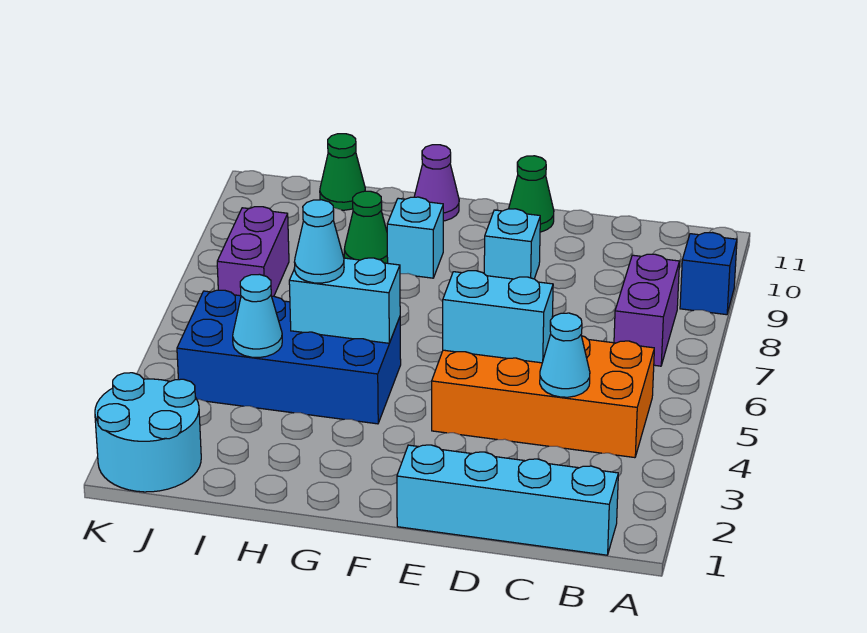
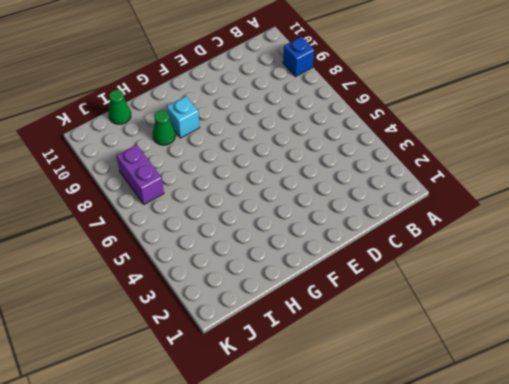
none -> cyan brick B1:E1 level 1
none -> orange brick B4:E5 level 1
none -> purple brick B7:B8 level 1

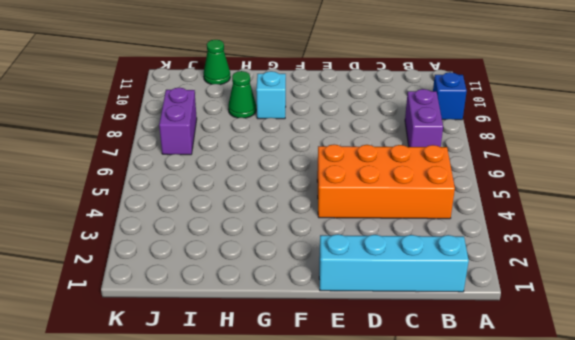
none -> cyan brick E9 level 1
none -> green cone E11 level 1
none -> blue brick G4:J5 level 1

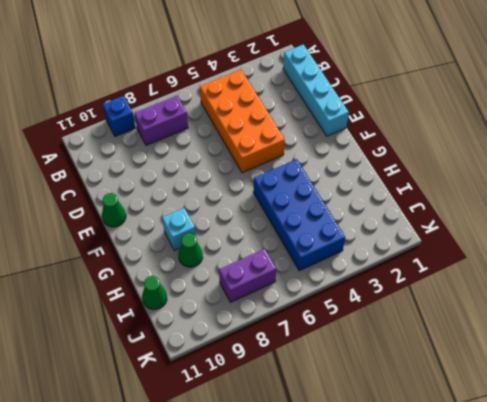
none -> cyan brick E9 level 1
none -> purple cone G11 level 1
none -> cyan round brick J1:K2 level 1

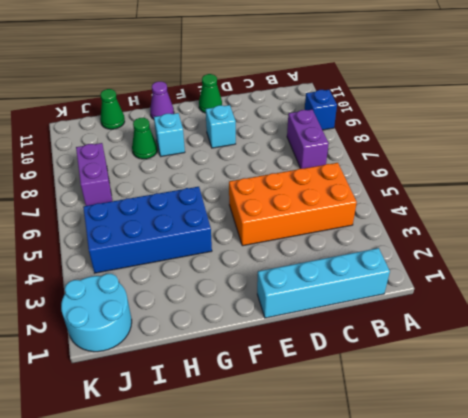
none -> cyan cone C4 level 2
none -> cyan brick D5:E5 level 2
none -> cyan brick G5:H5 level 2

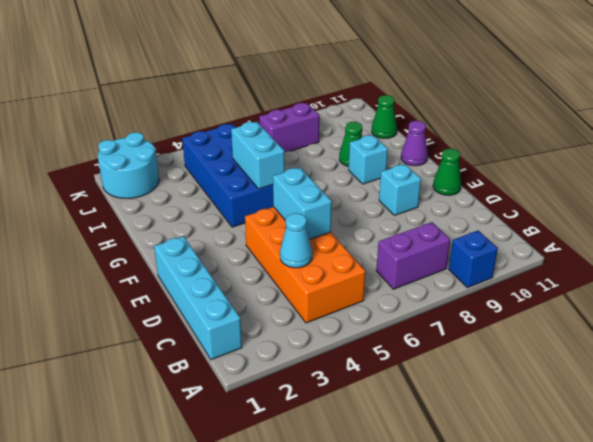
none -> cyan cone I4 level 2
none -> cyan cone H5 level 3

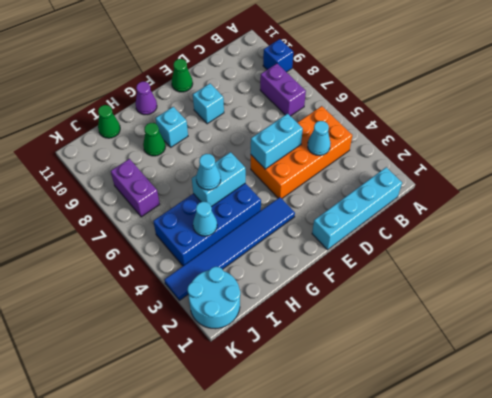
blue tile F3:K3 level 1 -> none

